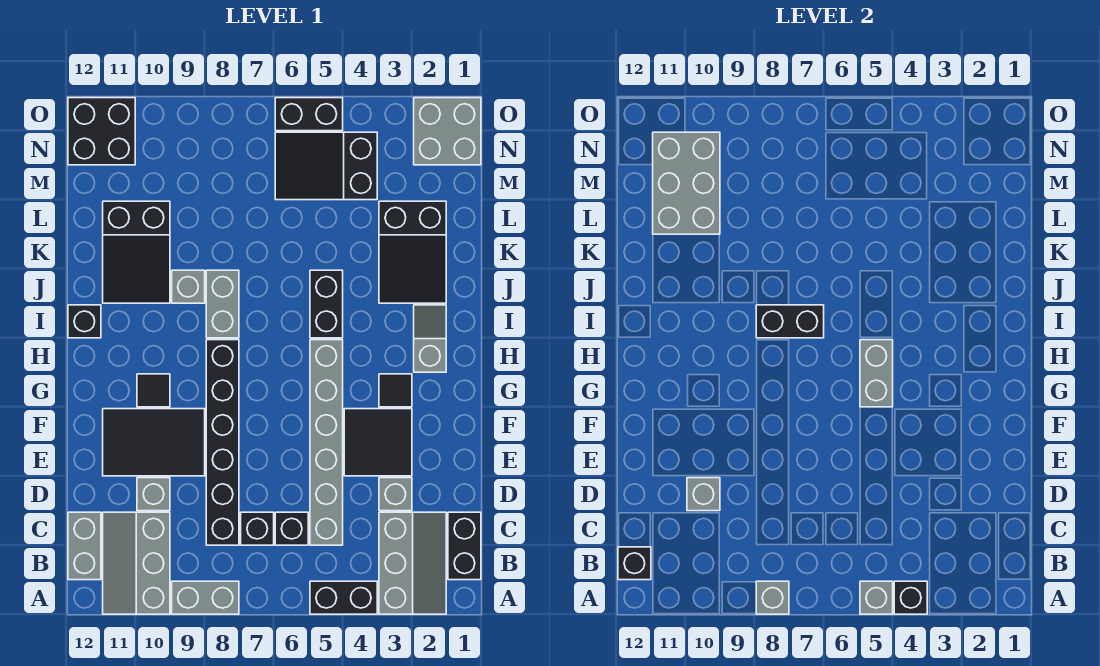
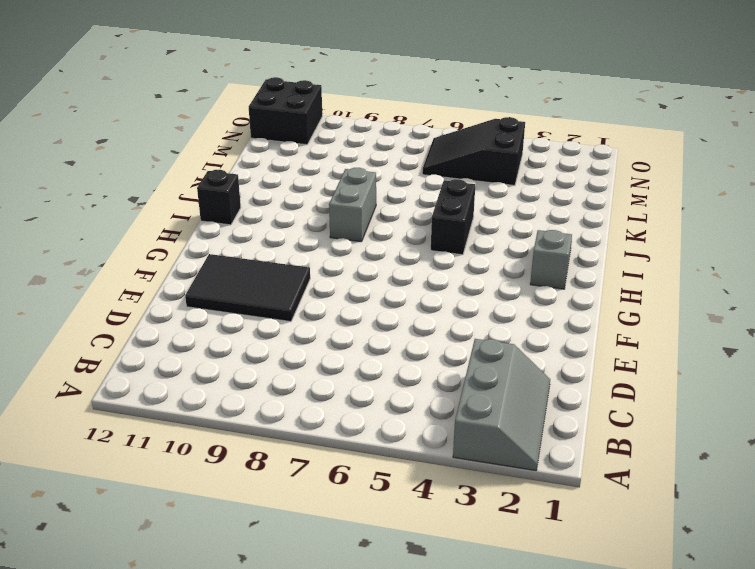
none -> black brick A4:A5 level 1
none -> grey brick A8:A9 level 1
none -> grey slope A10:C11 level 1 top 10
none -> black brick B1:C1 level 1

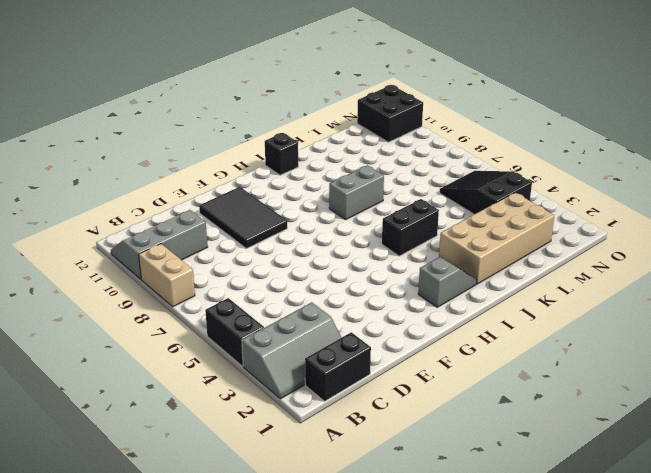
tan brick A8:A9 level 1 -> grey brick A8:A9 level 1
tan brick J2:M3 level 1 -> black slope J2:L3 level 1 top L
none -> grey brick B12:C12 level 1
none -> grey brick C5:H5 level 1
none -> black brick C6 level 1
none -> black brick C7 level 1

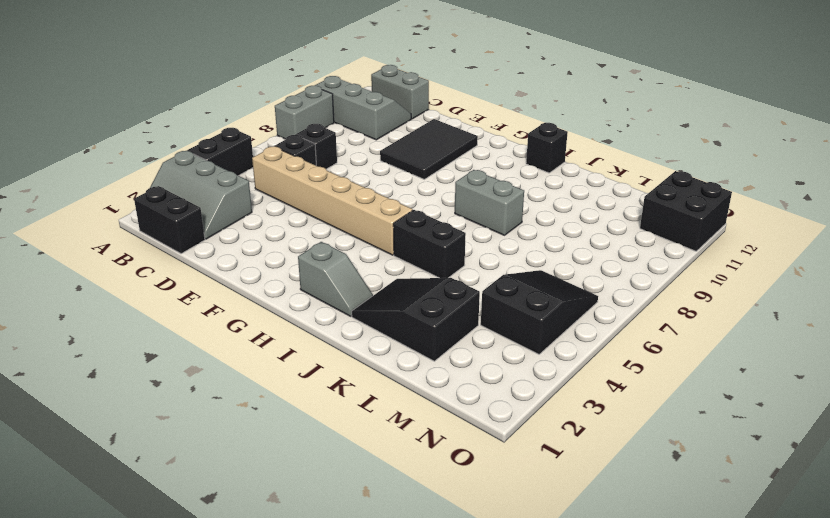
tan brick C5:H5 level 1 -> grey brick C5:H5 level 1
none -> black brick C8:H8 level 1
none -> grey brick D3 level 1
none -> grey brick D10 level 1
none -> black tile E3:F4 level 1

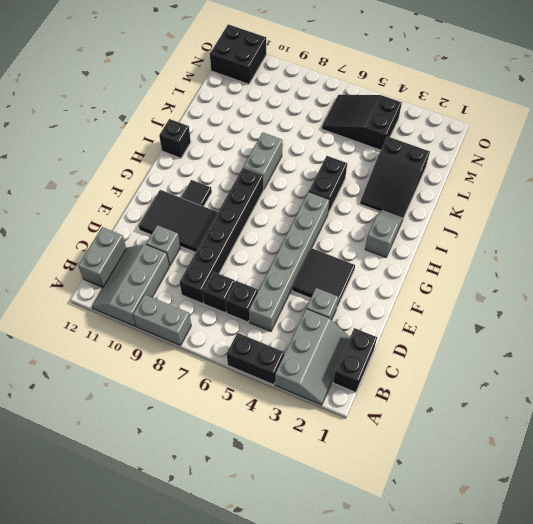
none -> black tile G3 level 1
none -> grey brick J9 level 1
none -> black slope J10:L11 level 1 top L
none -> grey brick N1:O2 level 1

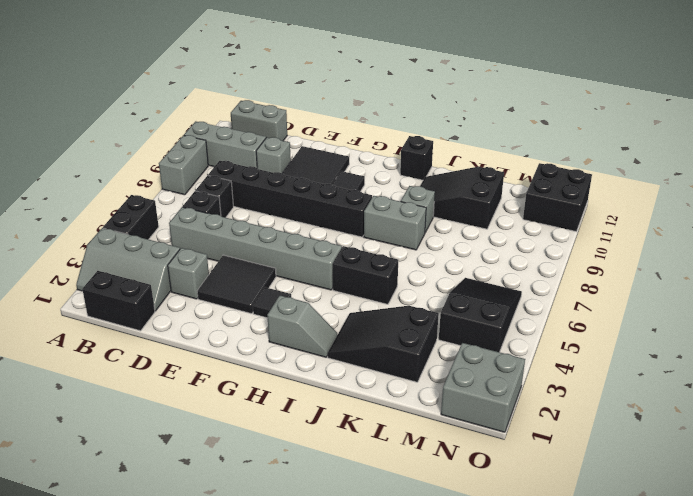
none -> black brick O5:O6 level 1
none -> black brick A4 level 2
none -> grey brick A5 level 2
none -> grey brick A8 level 2

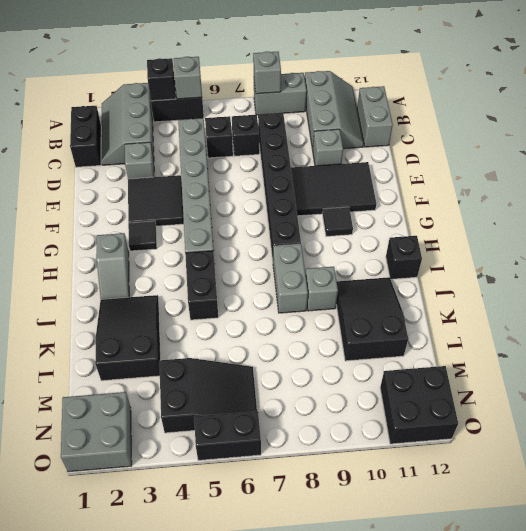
none -> black brick B12 level 2
none -> grey brick D10 level 2
none -> grey brick G5:H5 level 2
none -> black brick I7:I8 level 2

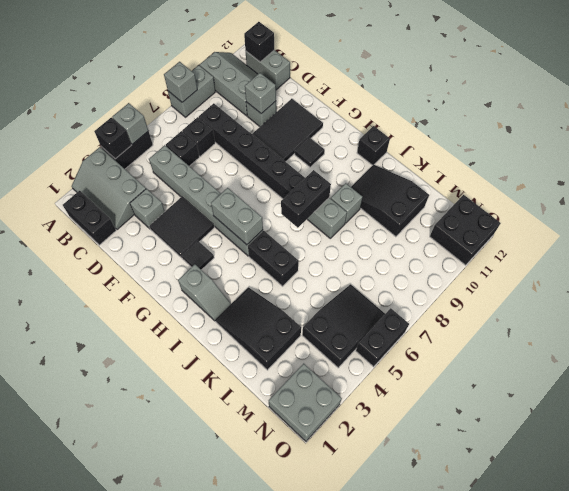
none -> grey brick L10:N11 level 2

